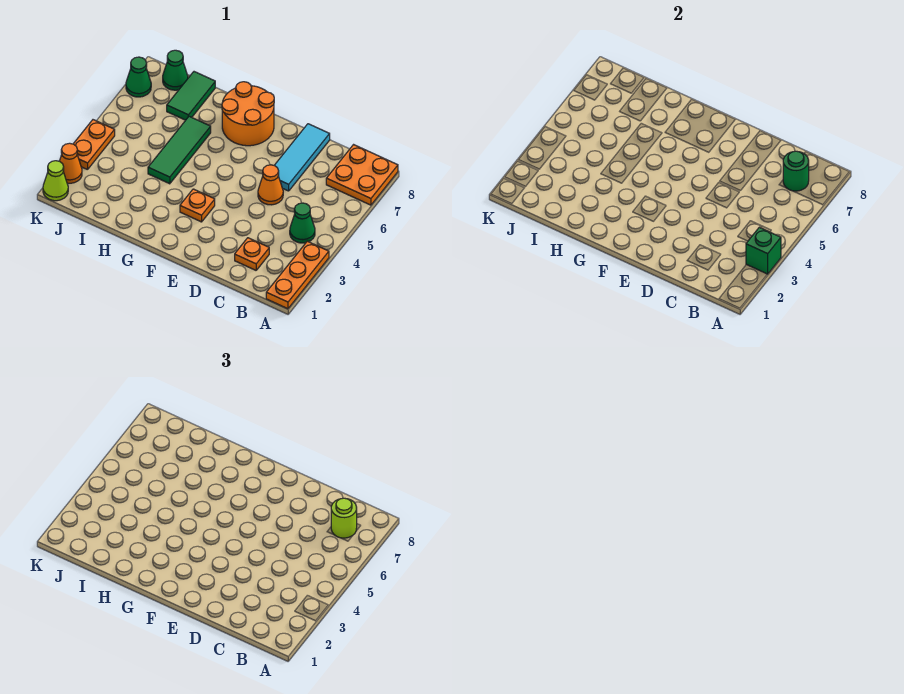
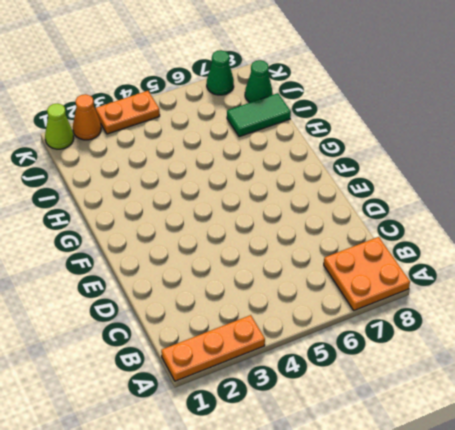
none -> green cone B4 level 1
none -> orange plate C2 level 1
none -> orange cone D5 level 1

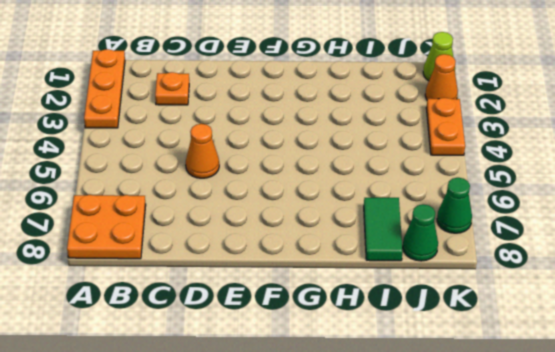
none -> green cone B4 level 1
none -> cyan tile D6:D8 level 1
none -> orange plate F3 level 1

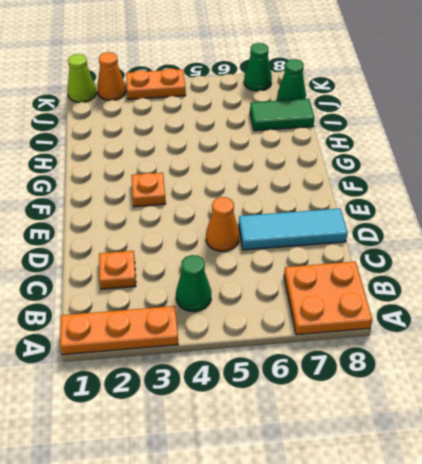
none -> orange round brick F7:G8 level 1
none -> green tile H4:H6 level 1
none -> green brick A3 level 2

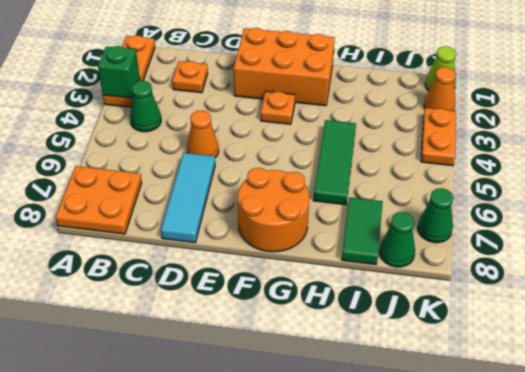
orange brick E1:G2 level 1 -> none
none -> green round brick B7 level 2
none -> lime round brick B7 level 3

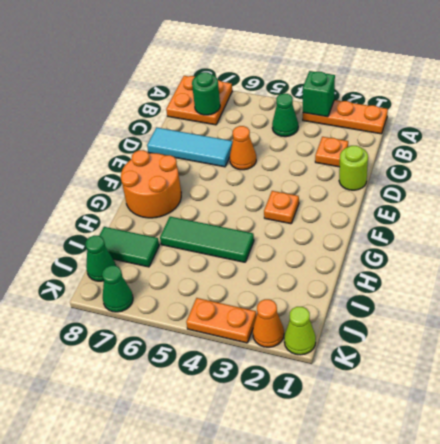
lime round brick D1 level 1 -> lime round brick B7 level 3

